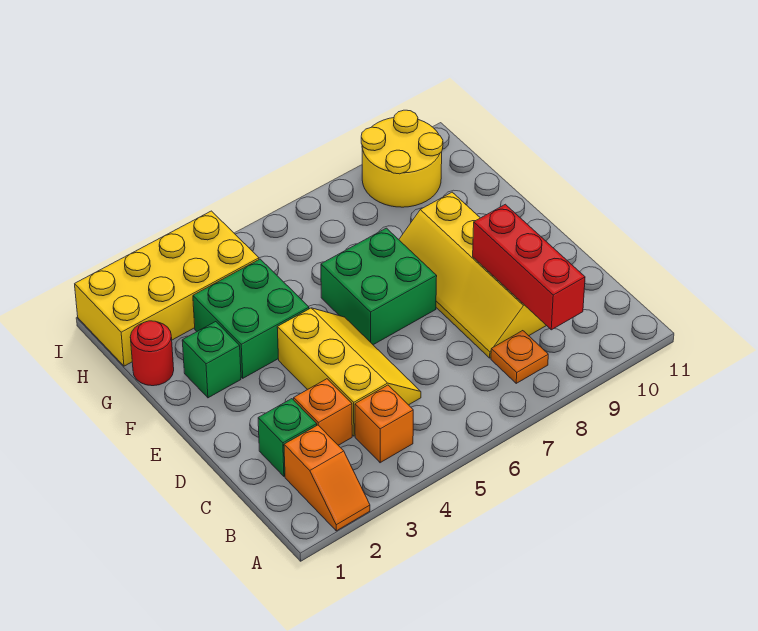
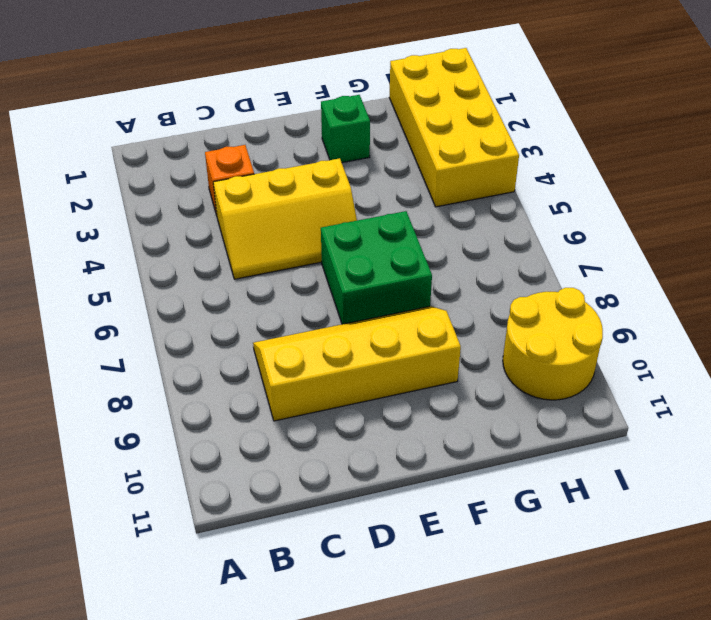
none -> orange slope A2:B2 level 1 top B
none -> orange brick B4 level 1
none -> orange plate B8 level 1

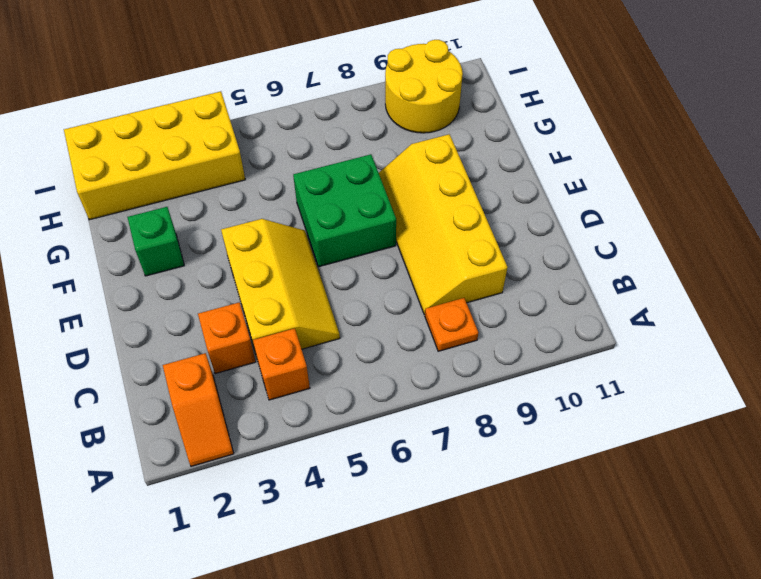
none -> green brick C2 level 1
none -> green brick F3:G4 level 1
none -> red round brick G1 level 1

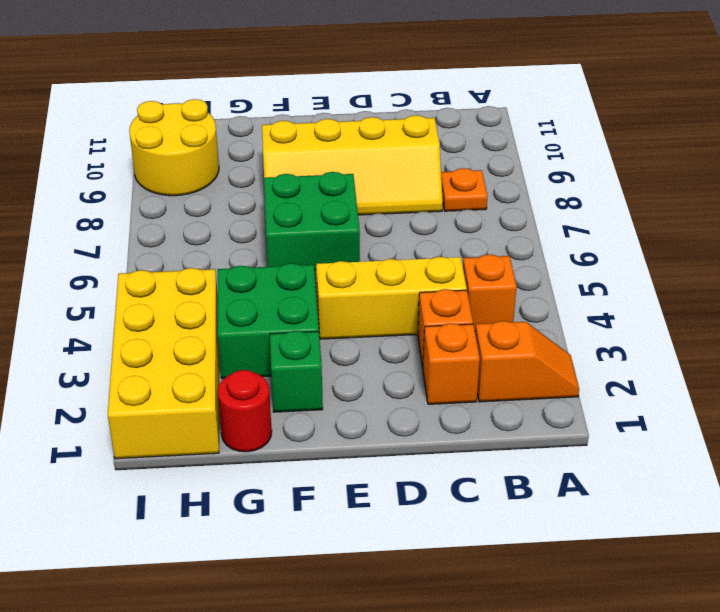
orange brick C2 level 1 -> green brick C2 level 1
none -> red brick B9:D9 level 2

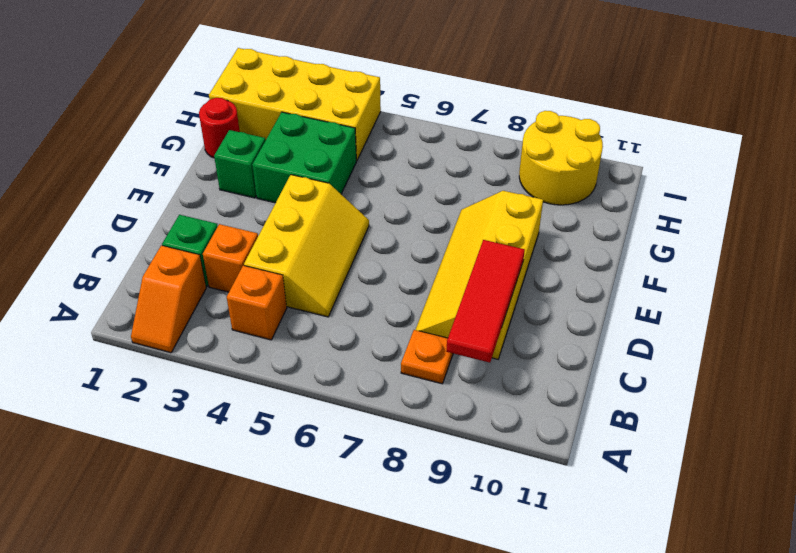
red tile B9:D9 level 2 -> red brick B9:D9 level 2
none -> green brick E6:F7 level 1

